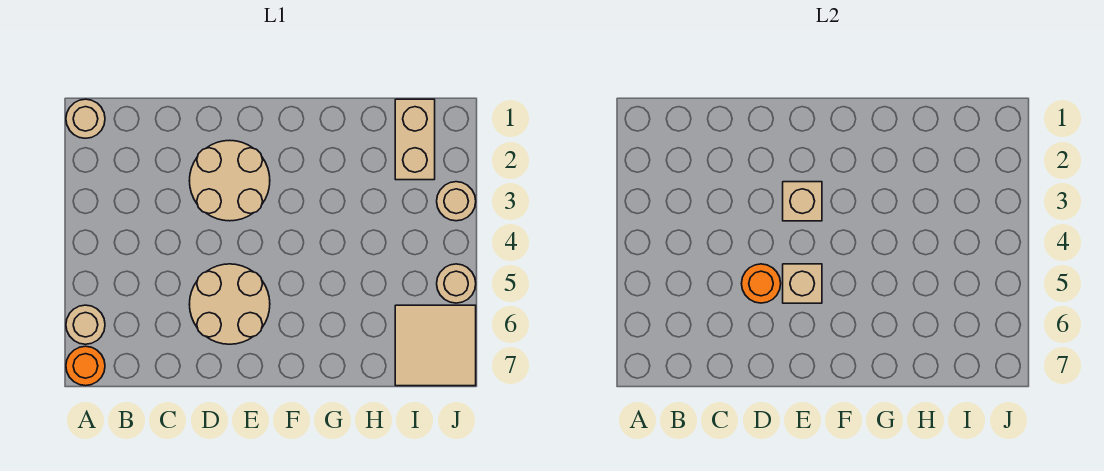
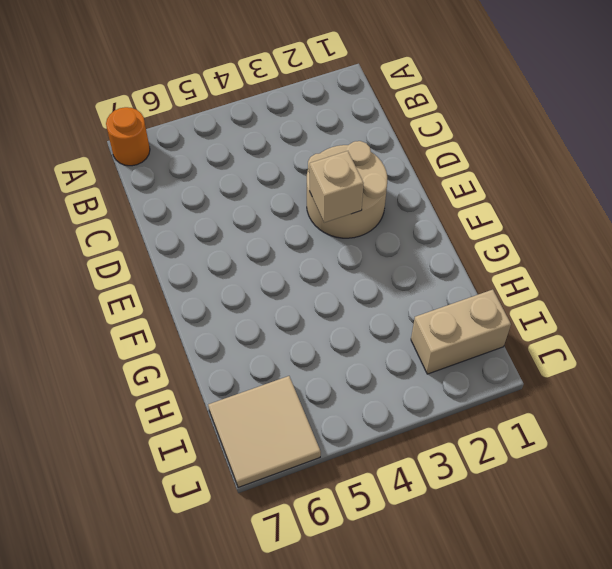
none -> tan round brick A1 level 1
none -> tan round brick A6 level 1
none -> tan round brick D5:E6 level 1

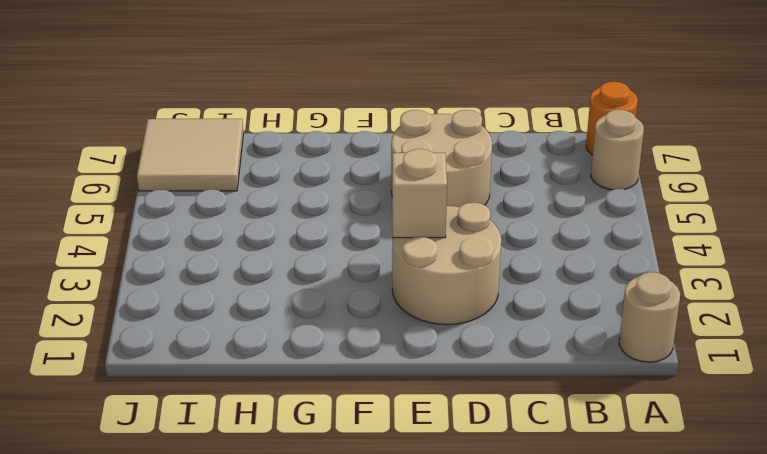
none -> tan brick I1:I2 level 1
none -> tan round brick J3 level 1
none -> tan round brick J5 level 1

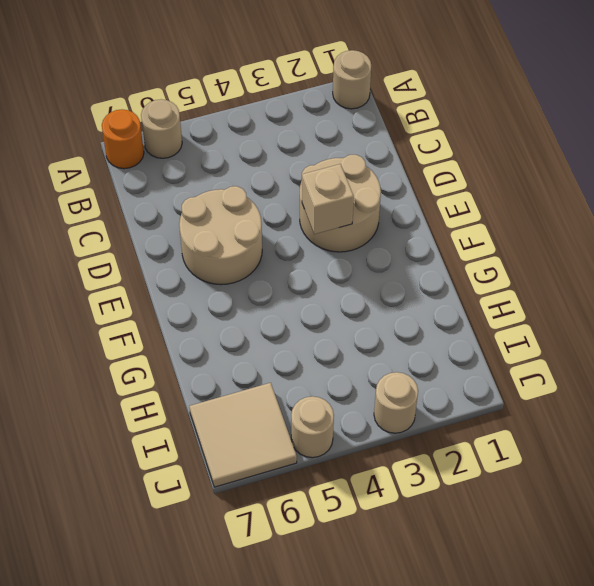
none -> tan brick I1:I2 level 1
none -> orange round brick D5 level 2
none -> tan brick E5 level 2

